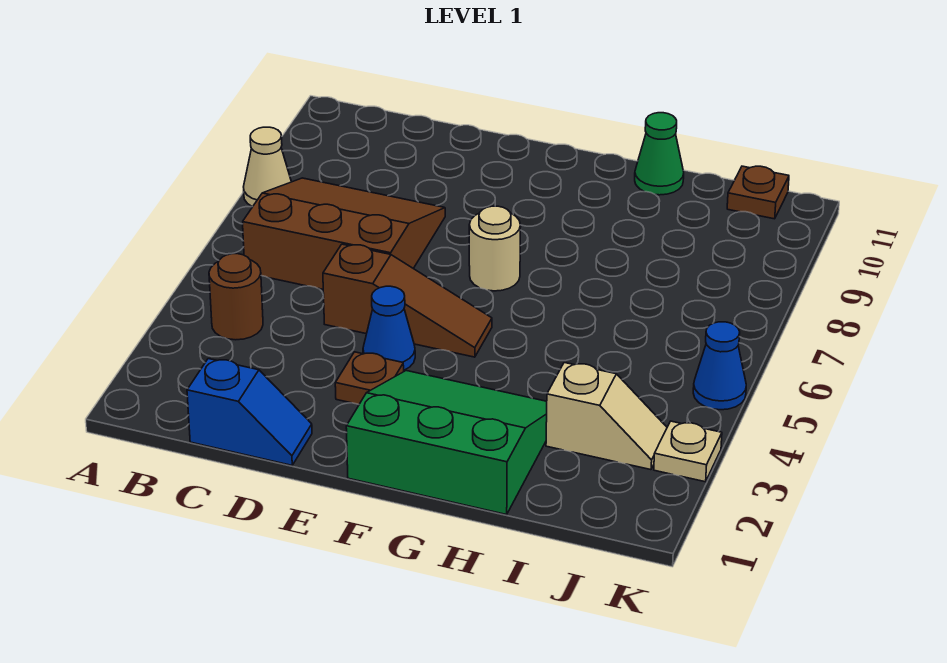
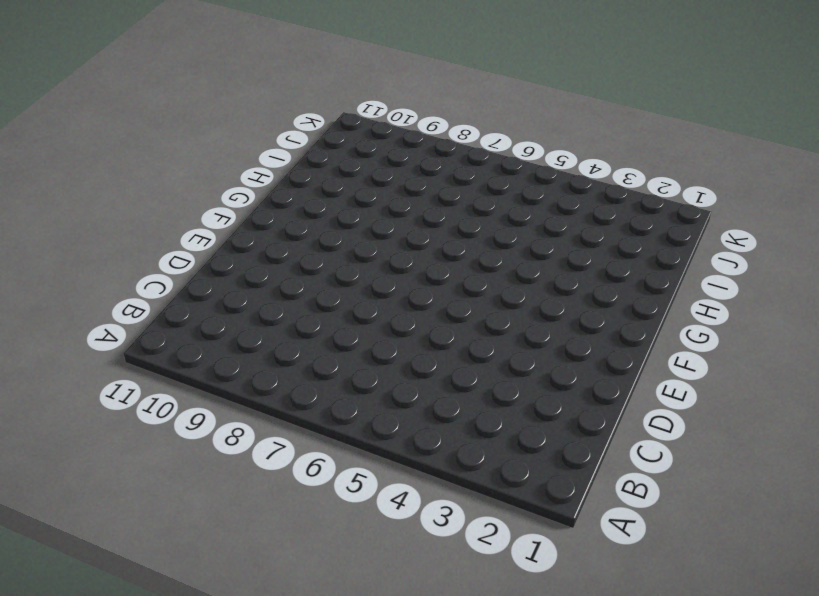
none -> tan cone A8 level 1
none -> brown round brick B4 level 1
none -> brown slope B6:D8 level 1 top 6

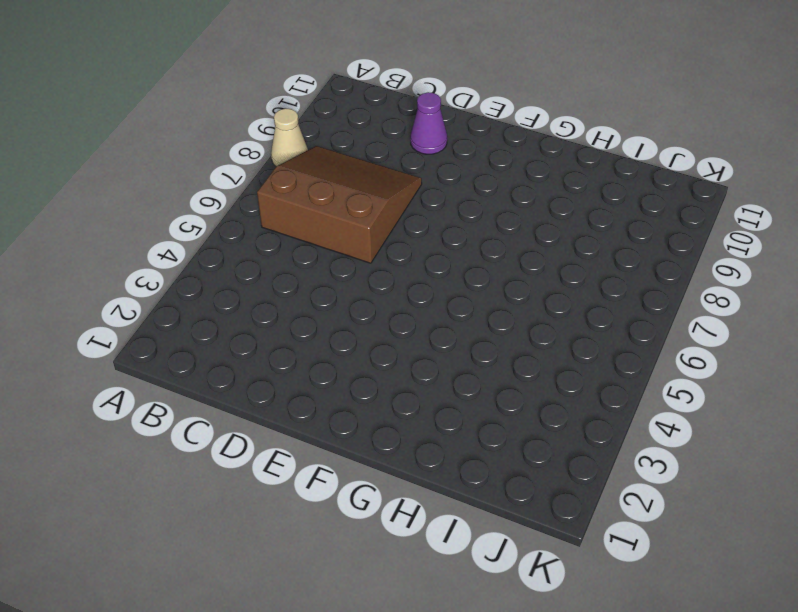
purple cone D10 level 1 -> none
none -> brown round brick B4 level 1
none -> blue slope C1:D1 level 1 top C
none -> brown slope D5:F5 level 1 top D

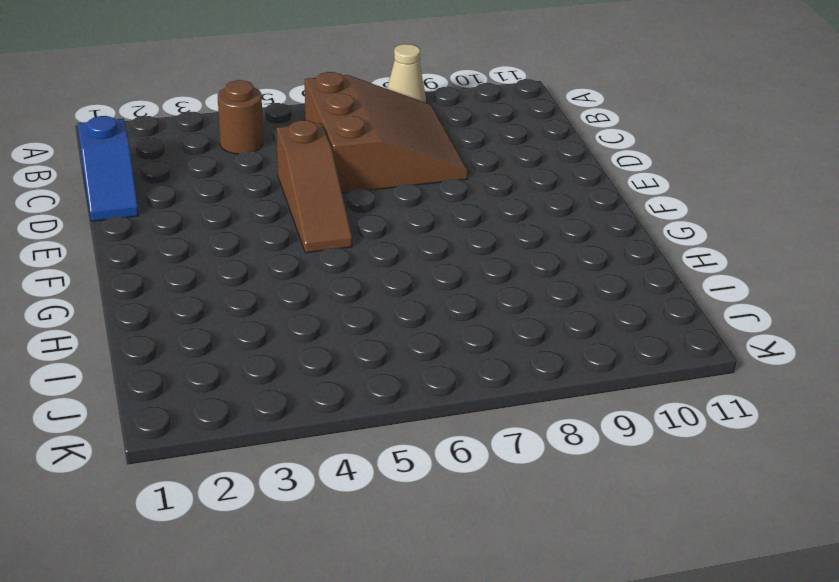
none -> brown plate E3 level 1
none -> blue cone E4 level 1
none -> green slope F1:H3 level 1 top 1

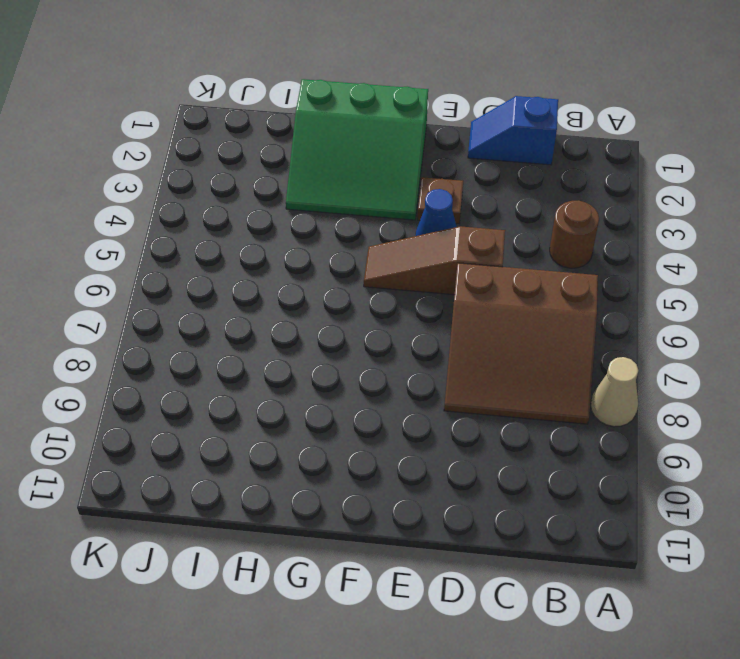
none -> tan round brick F7 level 1
none -> green cone H11 level 1
none -> tan slope I3:J3 level 1 top I

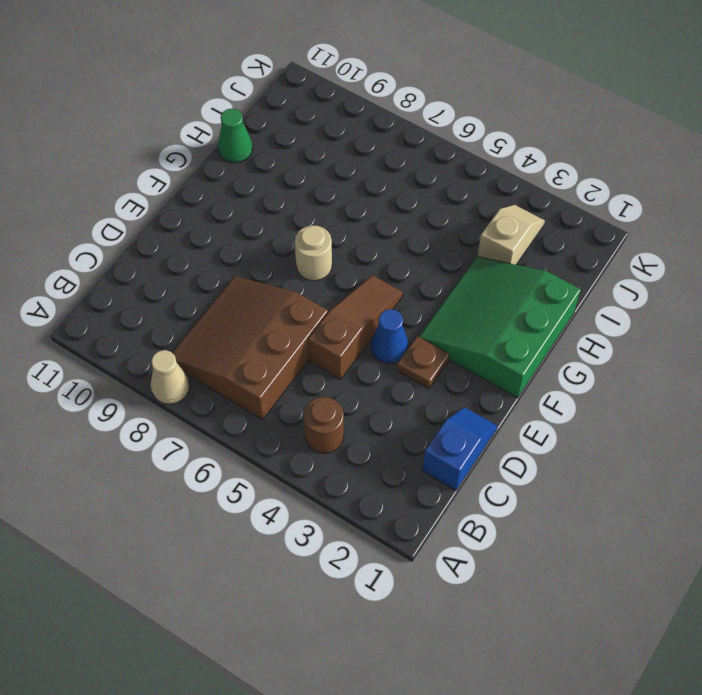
none -> brown plate J11 level 1
none -> tan plate K3 level 1
none -> blue cone K5 level 1

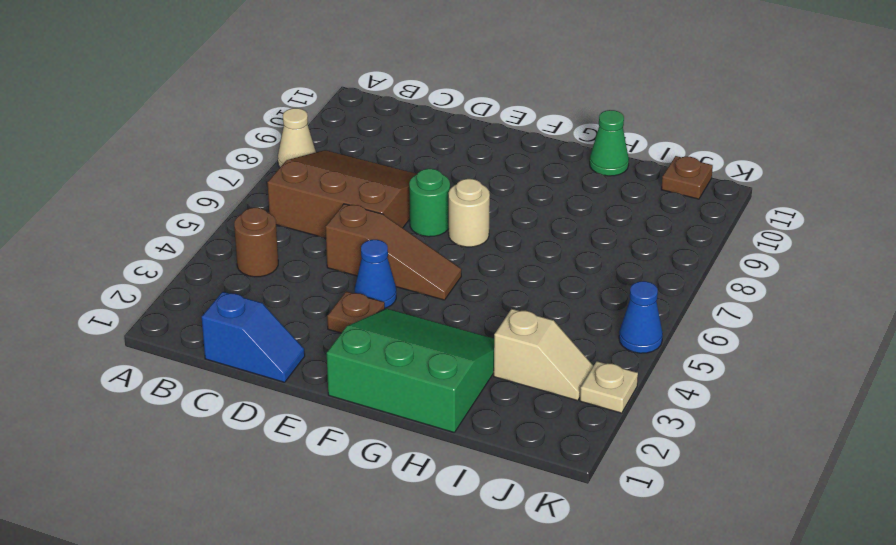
green round brick E7 level 1 -> none

